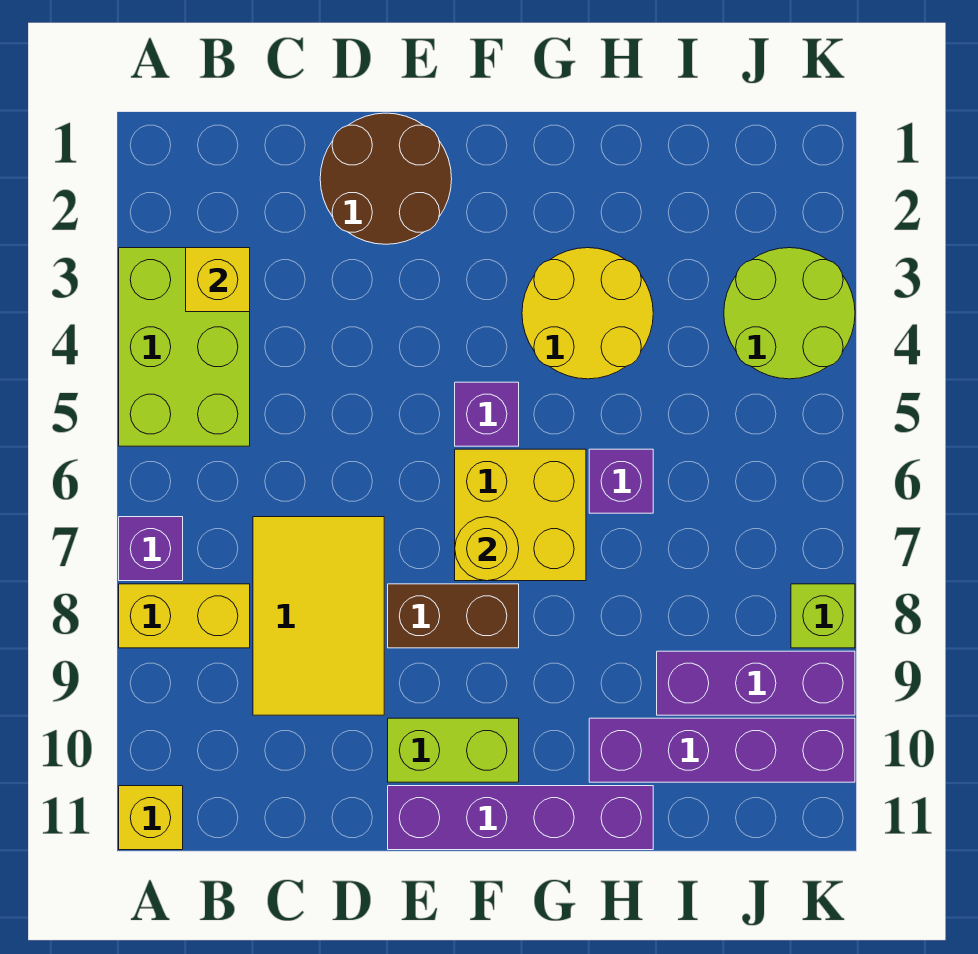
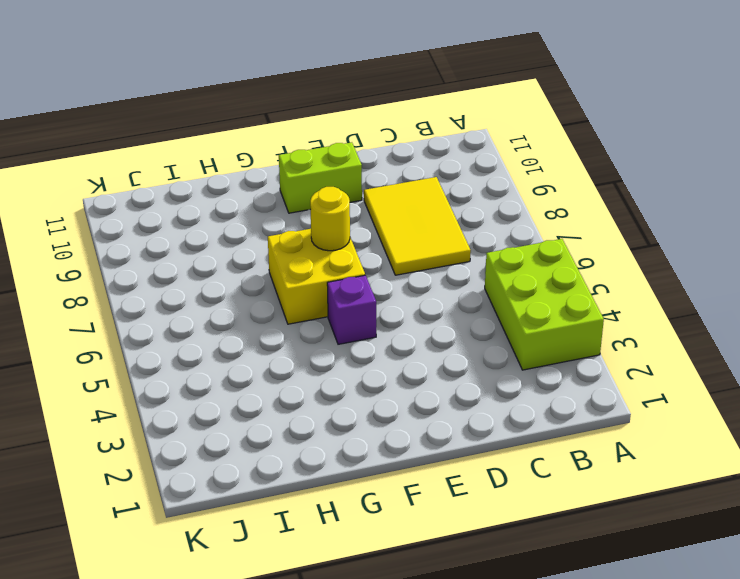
none -> purple brick A7 level 1
none -> yellow brick A8:B8 level 1
none -> yellow brick A11 level 1

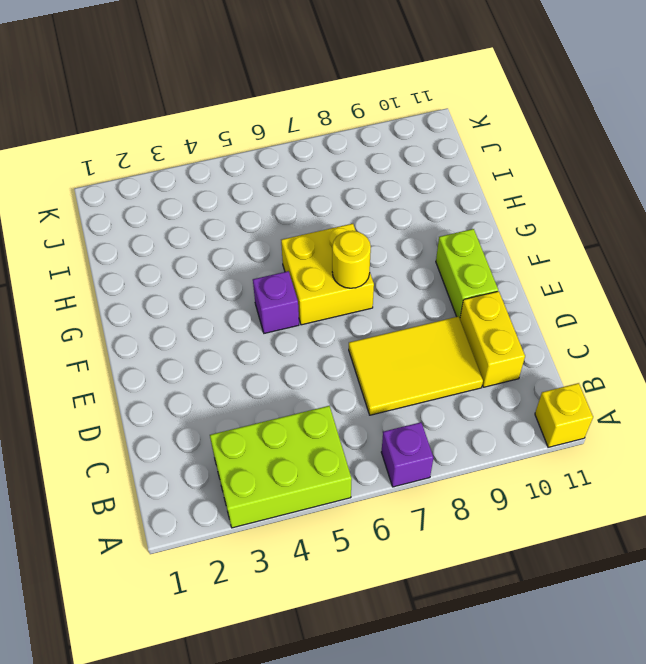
yellow brick C10:D10 level 1 -> yellow brick A8:B8 level 1
none -> brown round brick D1:E2 level 1
none -> brown brick E8:F8 level 1
none -> purple brick E11:H11 level 1

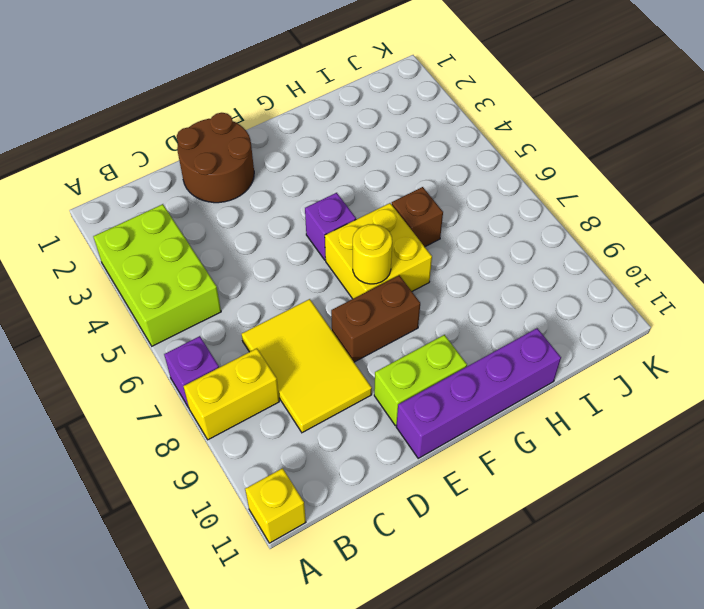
brown brick H6 level 1 -> purple brick H6 level 1
none -> yellow round brick G3:H4 level 1
none -> purple brick H10:K10 level 1
none -> purple brick I9:K9 level 1

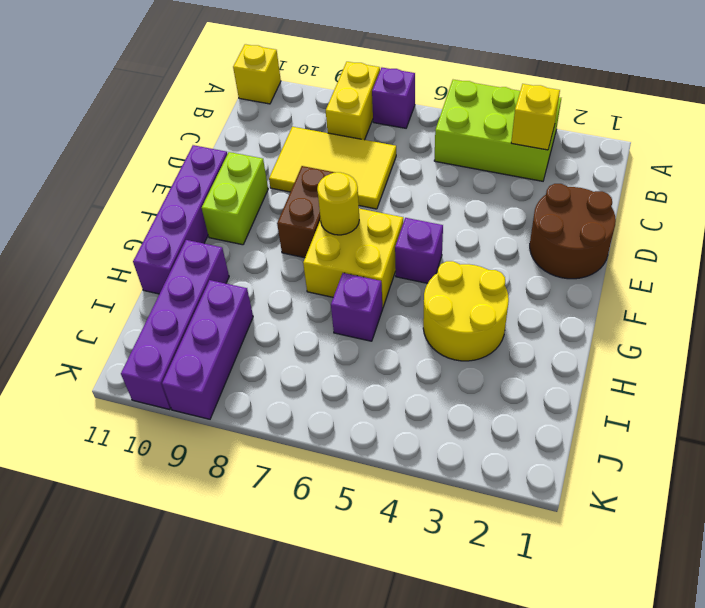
none -> lime round brick J3:K4 level 1
none -> lime brick K8 level 1

